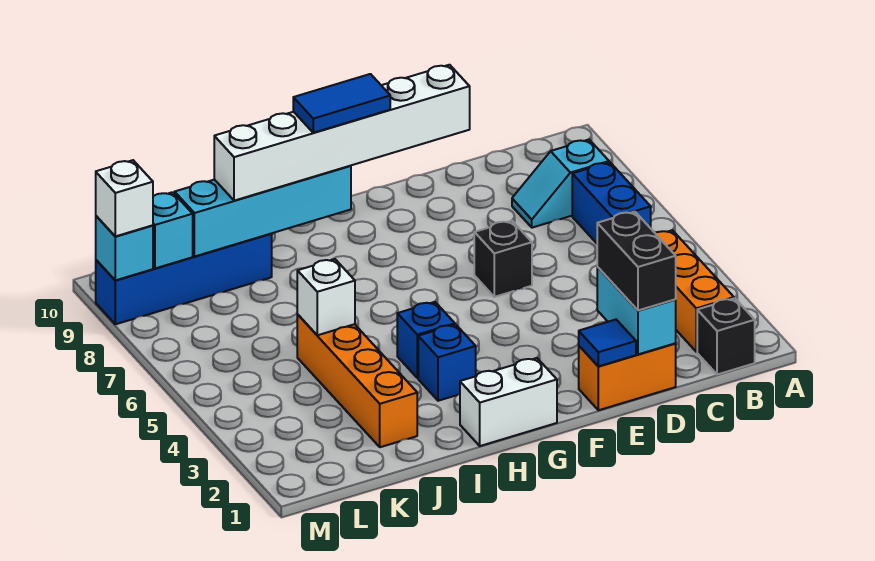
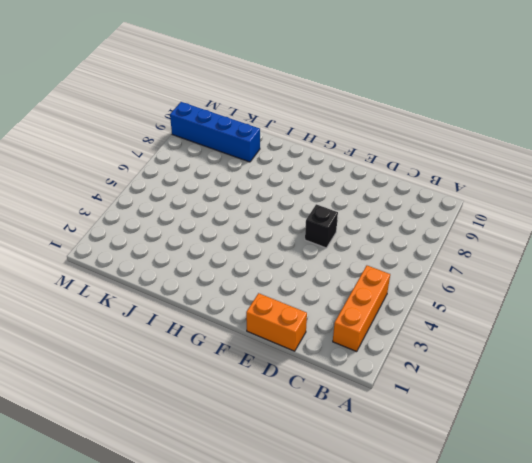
none -> black brick B1 level 1
none -> blue brick B6:B7 level 1
none -> cyan slope B8:C8 level 1 top B

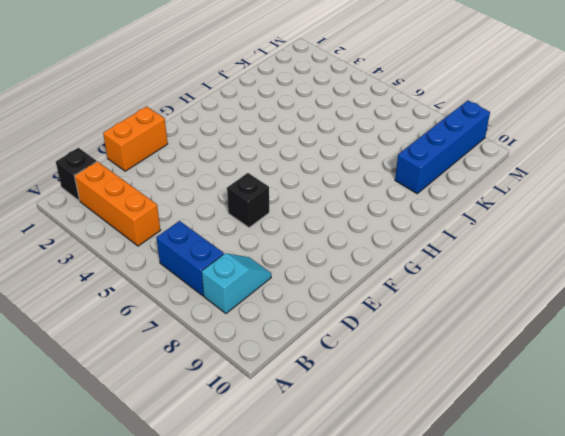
none -> white brick G1:H1 level 1
none -> blue brick H3 level 1
none -> blue brick H4 level 1

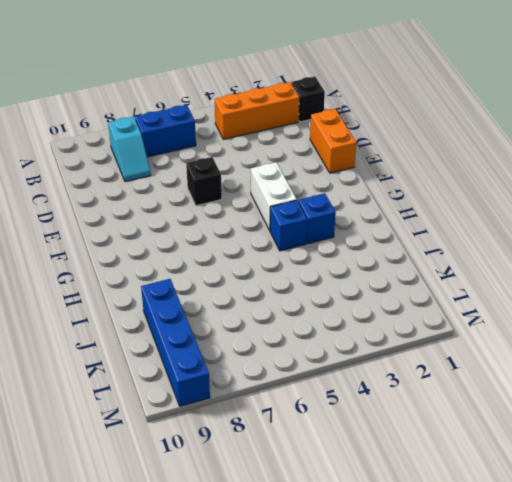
white brick F4:G4 level 1 -> white brick G1:H1 level 1
none -> orange brick J2:J5 level 1
none -> cyan brick D1:D2 level 2
none -> blue tile E1 level 2

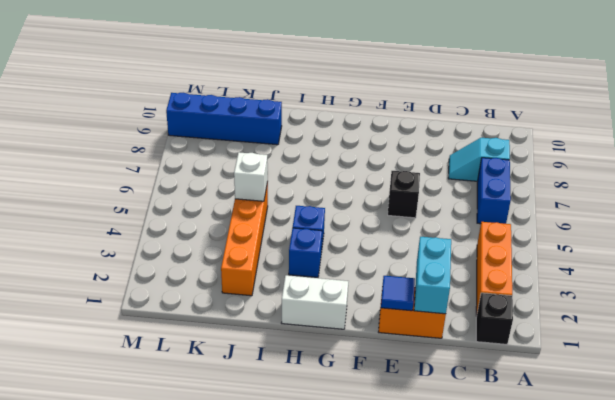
none -> cyan brick H9:K9 level 2
none -> cyan brick L9 level 2
none -> cyan brick M9 level 2

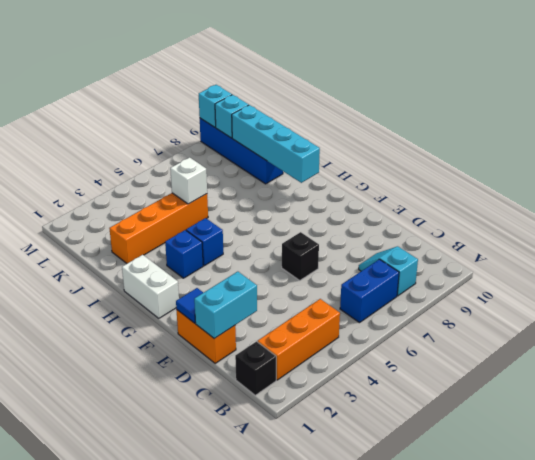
none -> black brick D1:D2 level 3
none -> white brick E9:J9 level 3
none -> white brick M9 level 3

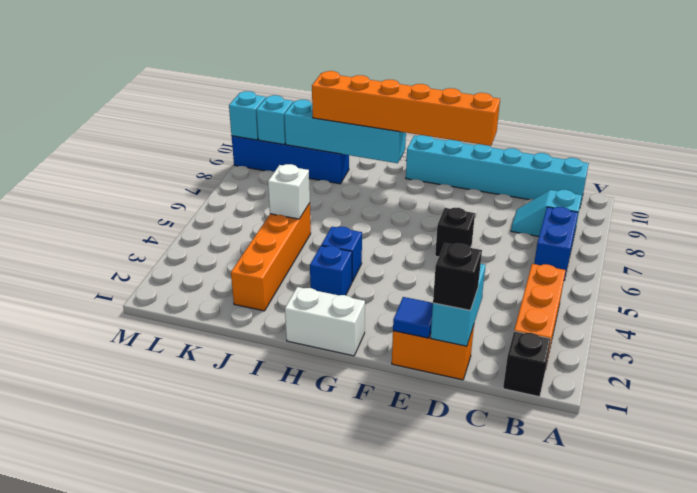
cyan brick B10:G10 level 1 -> none
black brick D1 level 3 -> black brick D1:D2 level 3
orange brick E9:J9 level 3 -> white brick E9:J9 level 3
none -> white brick M9 level 3
none -> blue tile G9:H9 level 4

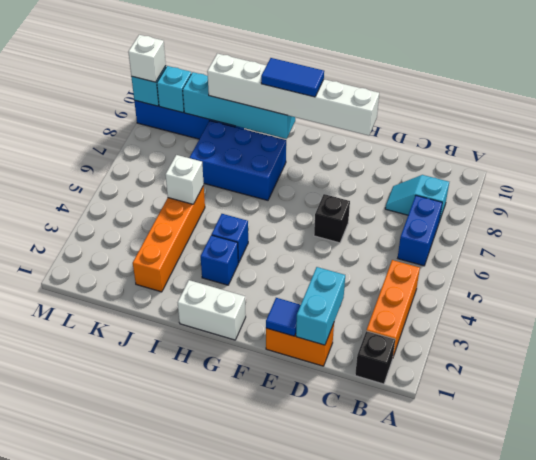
blue brick H7:J8 level 1 -> none
none -> black brick D1:D2 level 3

